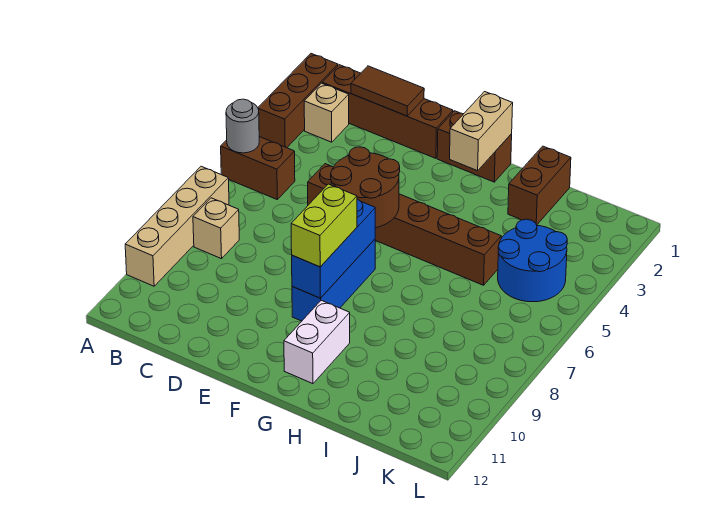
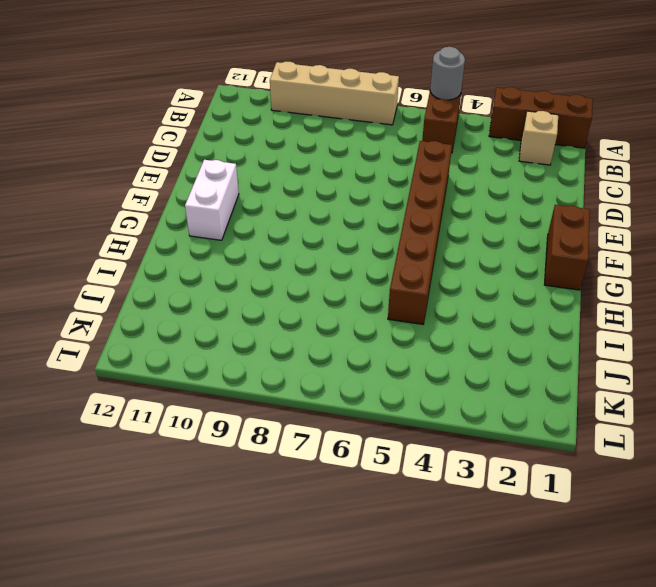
white brick F11:G11 level 1 -> white brick G10:G11 level 1
none -> brown brick B1:E1 level 1
none -> tan brick B8 level 1
none -> blue brick F7:F9 level 1

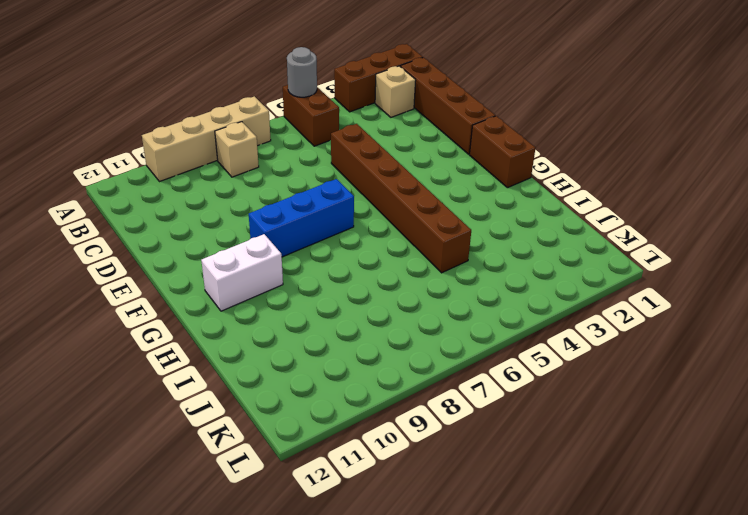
none -> brown brick I1:I2 level 1
none -> blue round brick J4:K5 level 1
none -> brown tile C1:D1 level 2

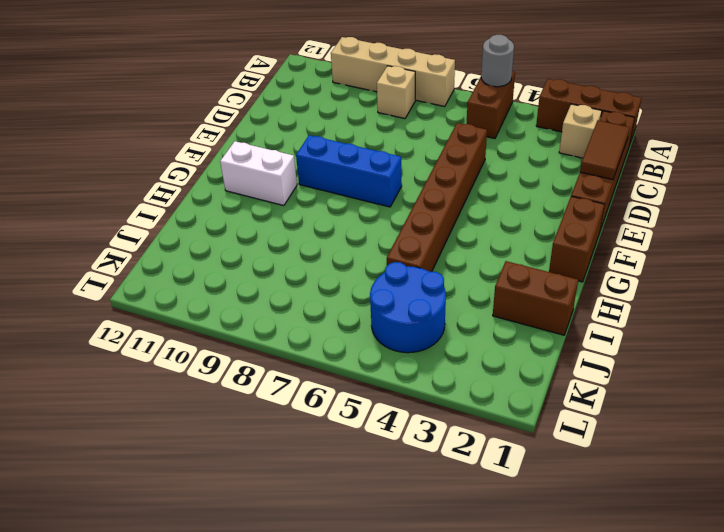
none -> brown round brick E5:F6 level 2
none -> blue brick F7:F9 level 2
none -> tan brick G1:G2 level 2

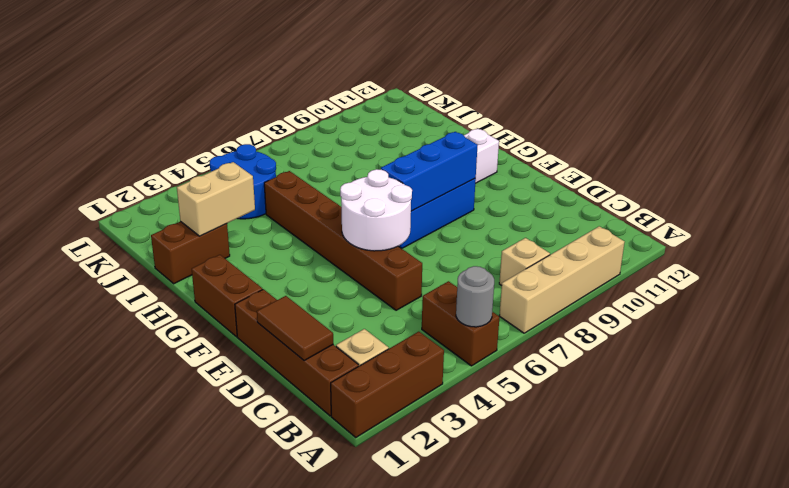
white round brick E5:F6 level 2 -> brown round brick E5:F6 level 2
tan brick I2:I3 level 2 -> tan brick G1:G2 level 2
none -> lime brick F8:F9 level 3

